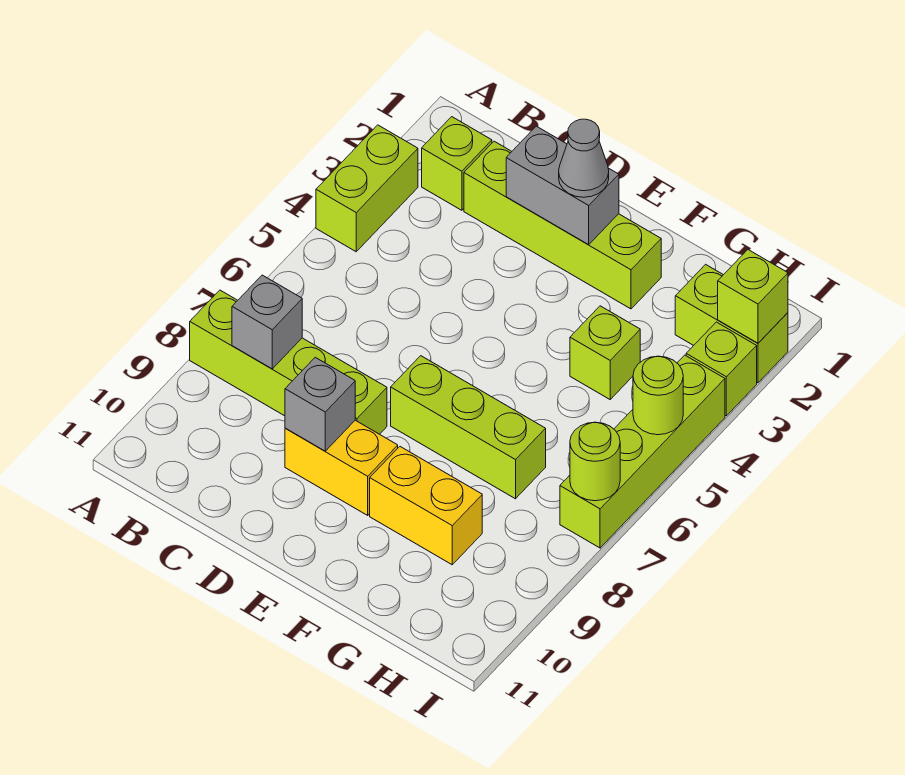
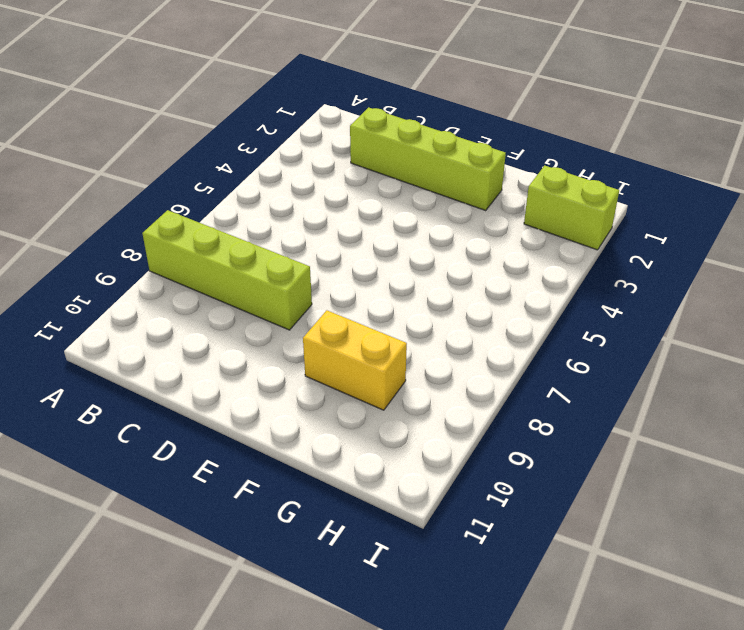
none -> lime brick A3:A4 level 1
none -> lime brick B2 level 1
none -> yellow brick D9:E9 level 1

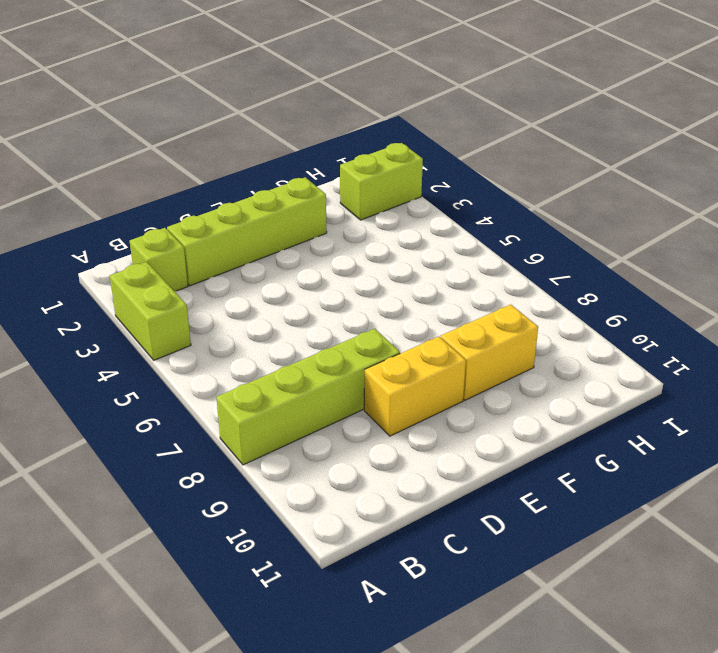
none -> lime brick E7:G7 level 1
none -> lime brick G4 level 1
none -> lime brick I3 level 1

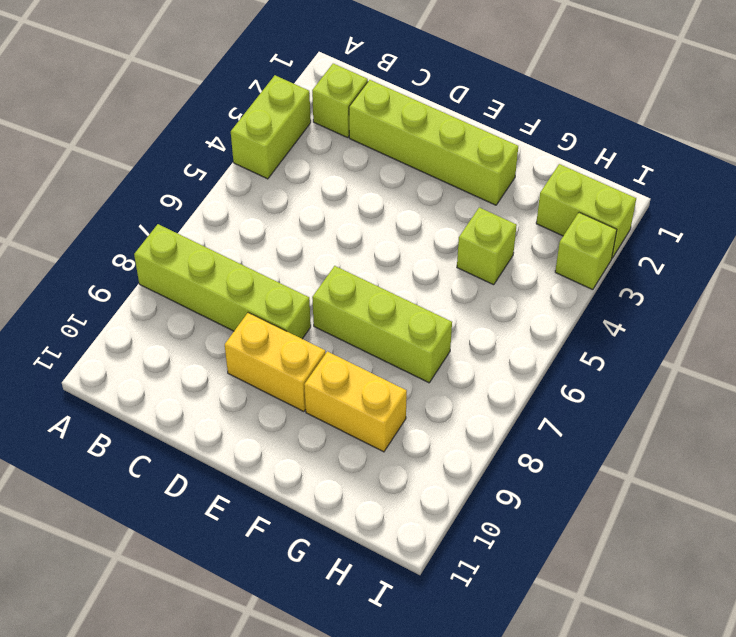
none -> lime brick I4:I7 level 1
none -> grey brick B8 level 2
none -> grey brick D2:E2 level 2

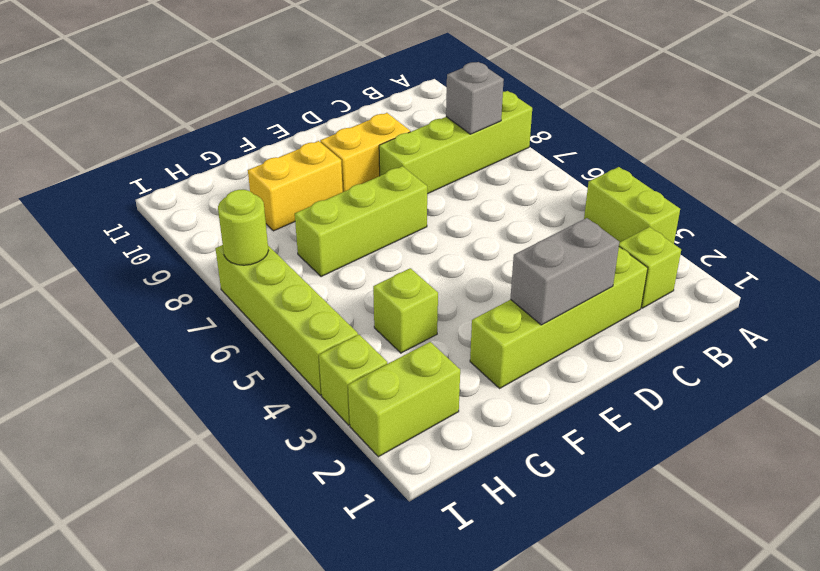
none -> grey brick D9 level 2
none -> lime brick I2 level 2
none -> lime round brick I5 level 2

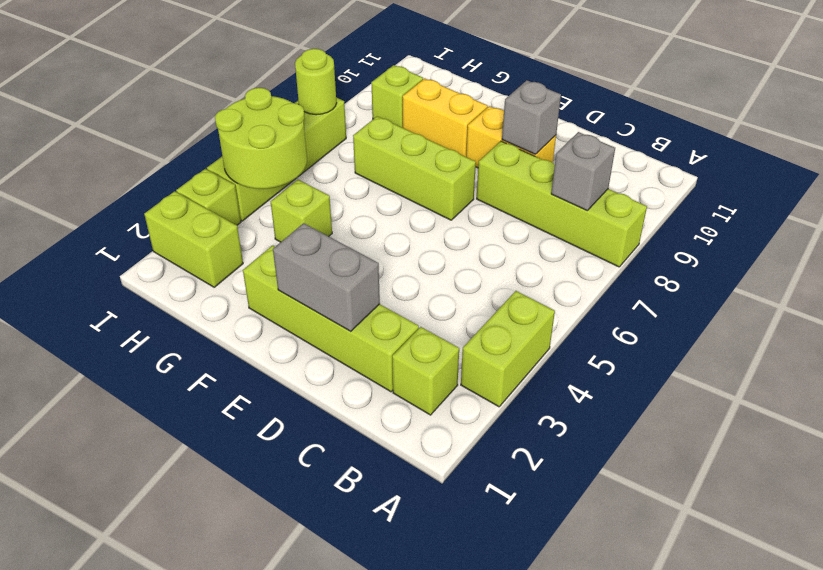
lime round brick H4:I5 level 2 -> lime round brick I5 level 2
lime brick H9 level 1 -> lime brick I2 level 2
none -> grey cone E2 level 3

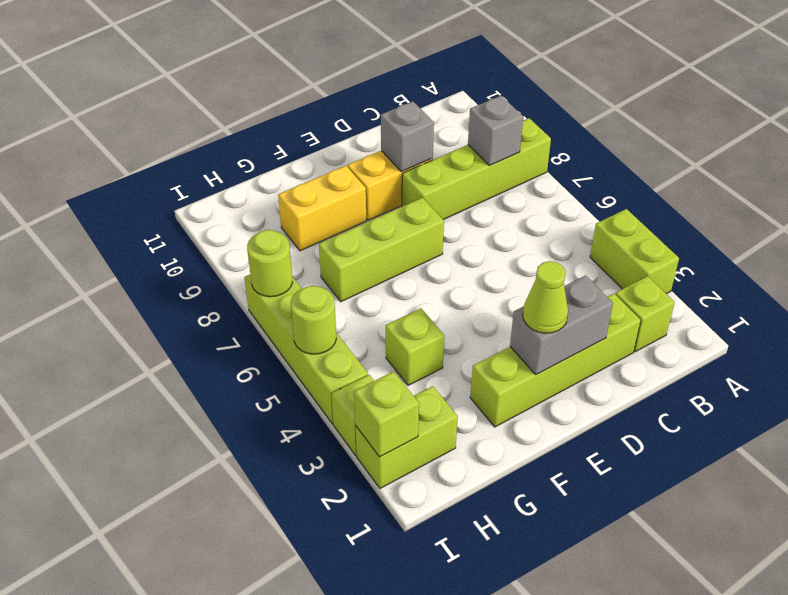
lime cone E2 level 3 -> grey cone E2 level 3

